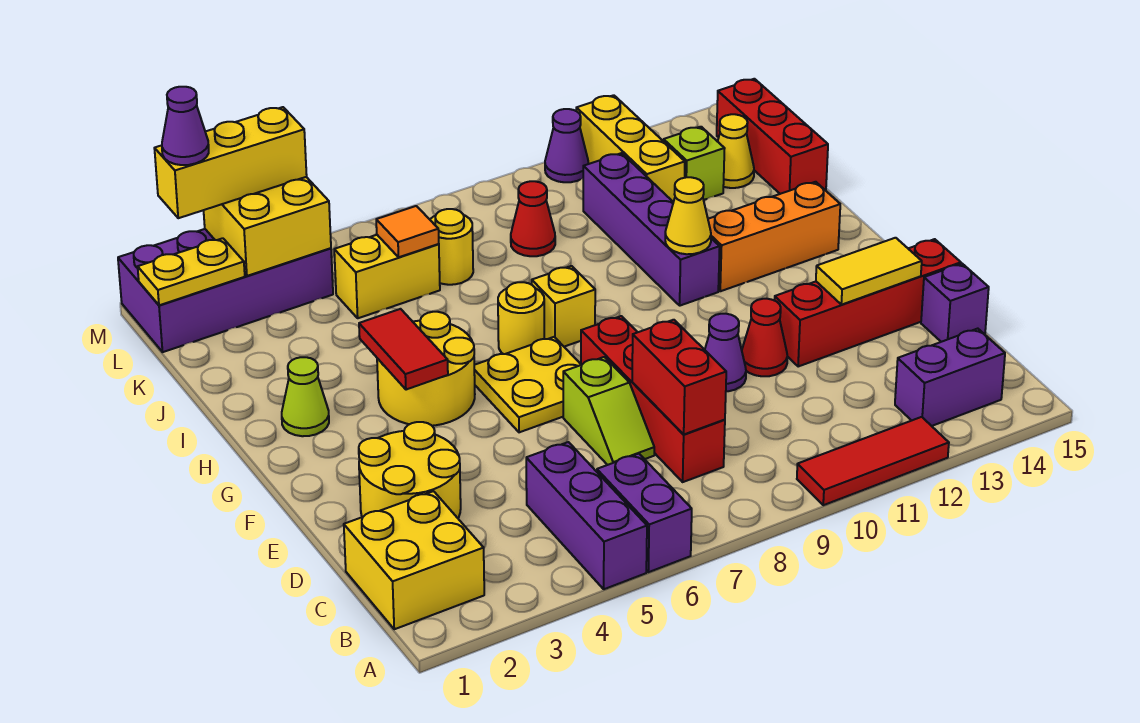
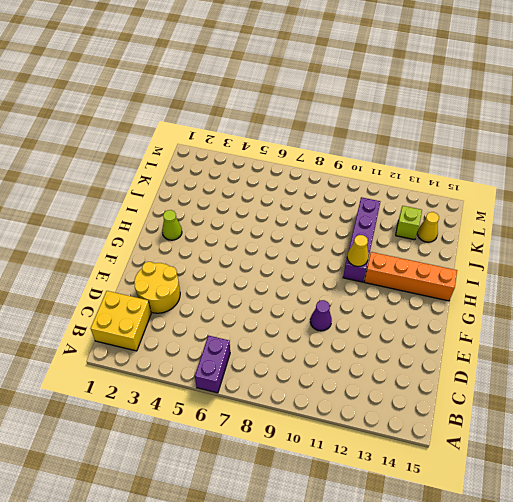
orange brick H12:H15 level 1 -> orange brick H12:H14 level 1
none -> purple brick A5:C5 level 1
none -> red tile A10:A12 level 1
none -> purple brick B13:B14 level 1
none -> red brick C8:F8 level 1

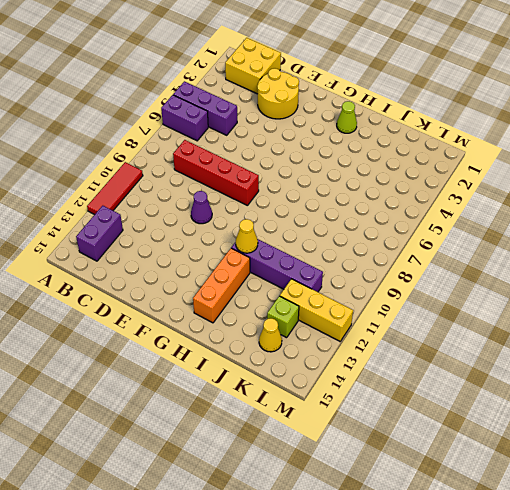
none -> lime slope D7:E7 level 1 top E
none -> purple brick D15 level 1
none -> red cone E11 level 1
none -> red brick E12:E15 level 1

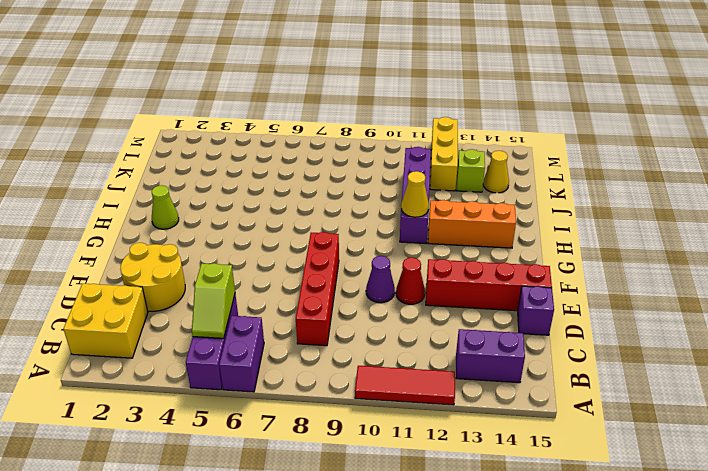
lime slope B5:C5 level 2 top C -> lime slope D7:E7 level 1 top E
none -> yellow plate F6:G7 level 1
none -> yellow round brick G4:H5 level 1
none -> yellow round brick H7 level 1
none -> yellow brick H8 level 1

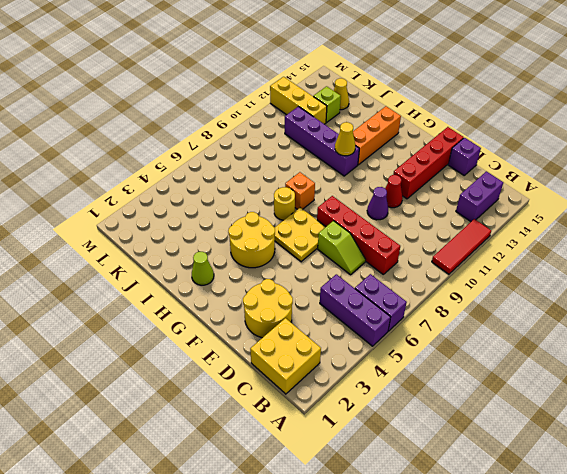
orange brick H8 level 1 -> yellow brick H8 level 1
none -> red brick J15:L15 level 1
none -> yellow brick K5:K6 level 1
none -> yellow round brick K7 level 1
none -> red cone K9 level 1

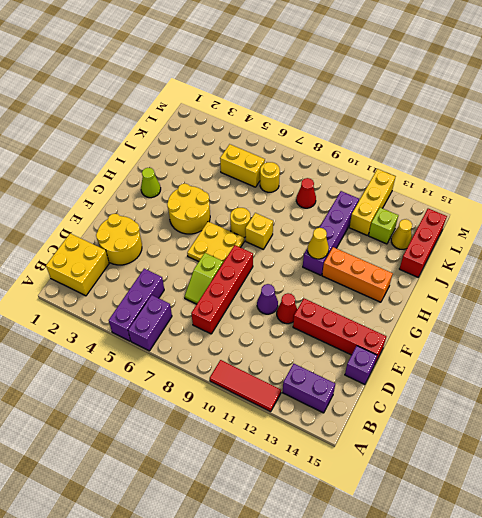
none -> purple brick L1:M4 level 1
none -> purple cone M11 level 1
none -> red brick C8:D8 level 2
none -> yellow tile E13:E14 level 2

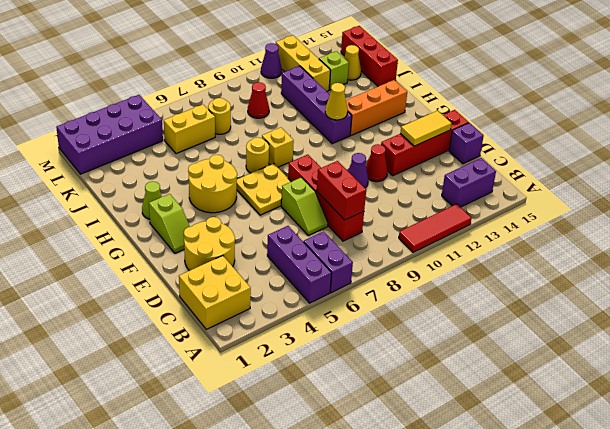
lime slope F2:G2 level 1 top G -> none
none -> red tile G4:H4 level 2
none -> orange tile K6 level 2
none -> yellow plate L1:L2 level 2
none -> yellow brick L3:M4 level 2

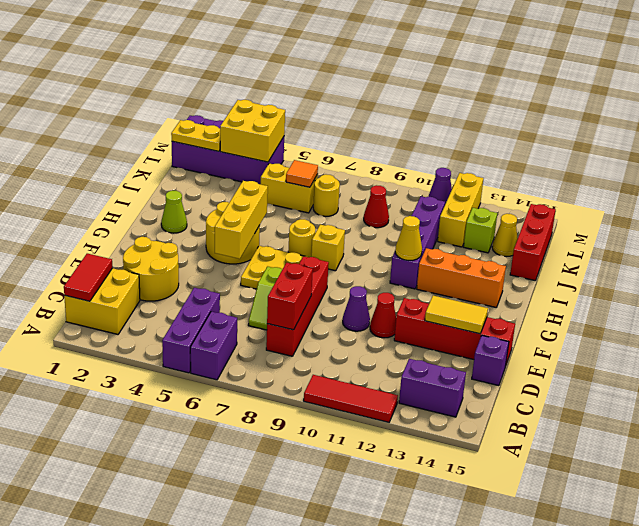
red tile B1:C1 level 2 -> red tile G4:H4 level 2
yellow brick F5:H5 level 2 -> yellow brick M2:M4 level 3
none -> purple cone M2 level 4

